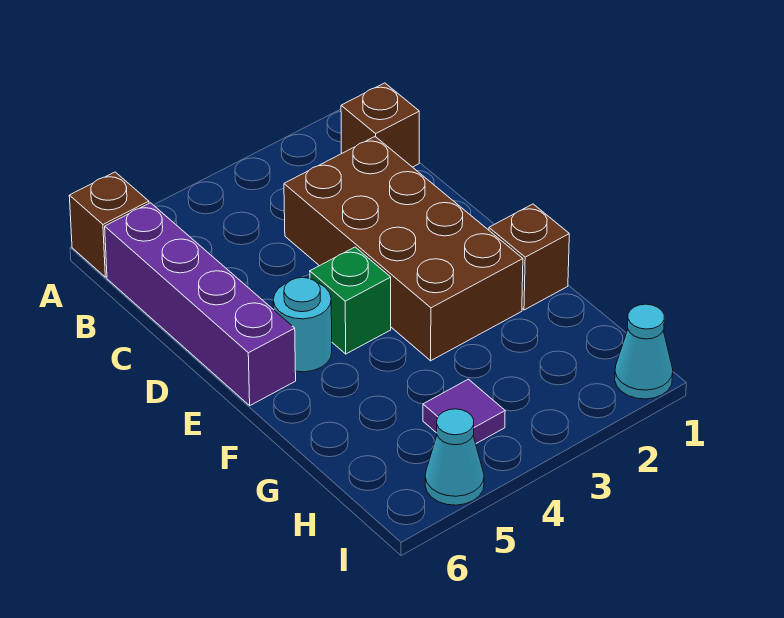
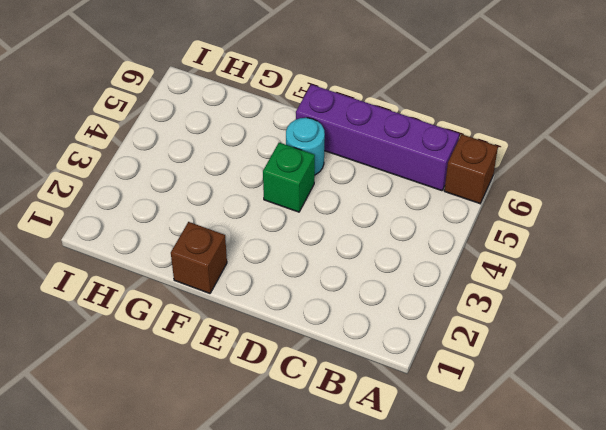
none -> brown brick B1 level 1
none -> brown brick C2:F3 level 1

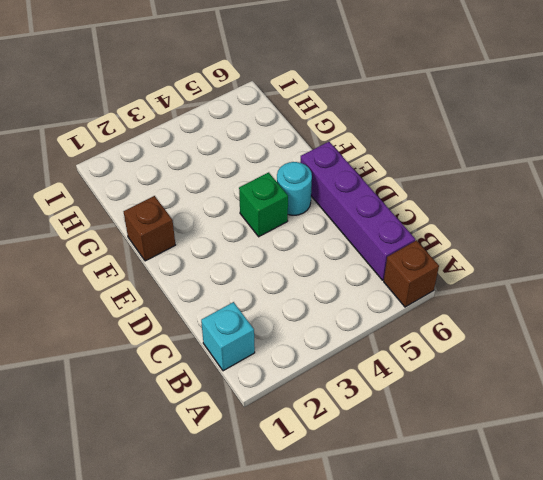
cyan brick B1 level 1 -> brown brick B1 level 1
none -> brown brick C2:F3 level 1
none -> purple tile H4 level 1

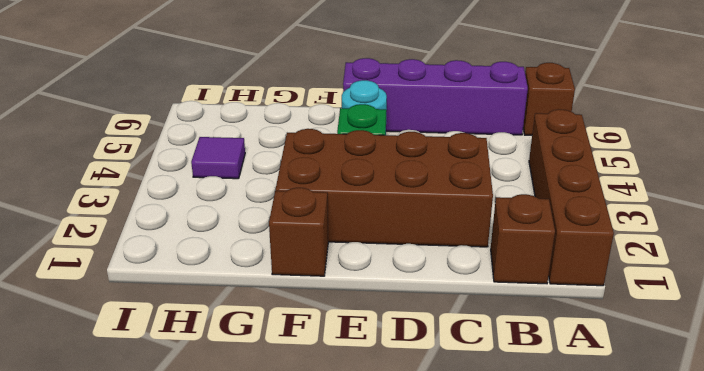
brown brick A1:A4 level 1 -> none
none -> cyan cone I1 level 1
none -> cyan cone I5 level 1

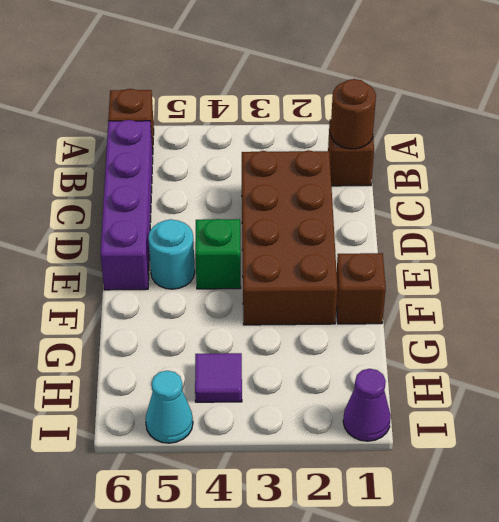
brown round brick B1 level 2 -> none
purple cone I1 level 1 -> cyan cone I1 level 1

